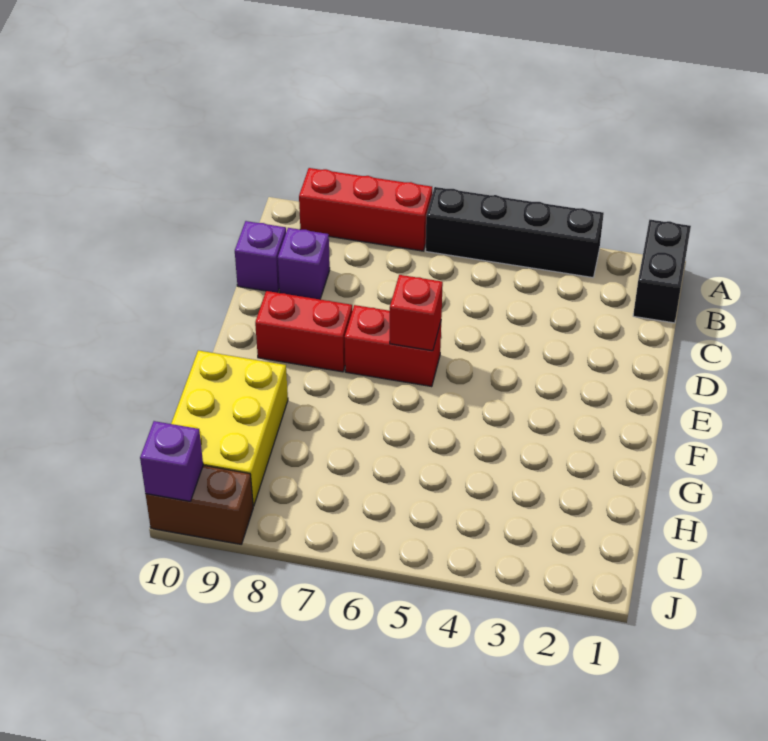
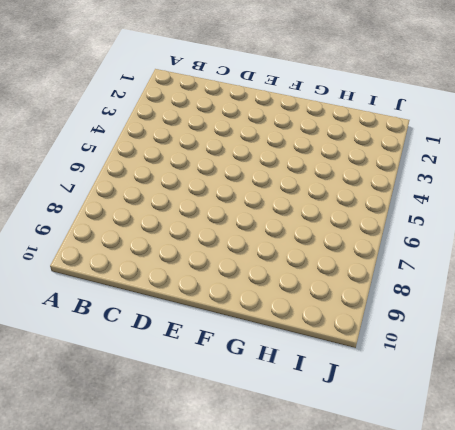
none -> black brick A1:B1 level 1
none -> black brick A3:A6 level 1

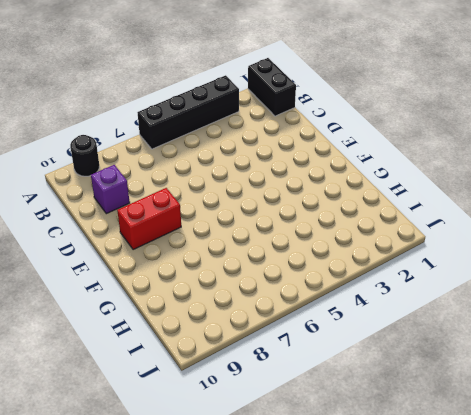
black round brick A9 level 1 -> red brick A7:A9 level 1
none -> purple brick C10 level 1
none -> red brick E6:E7 level 1

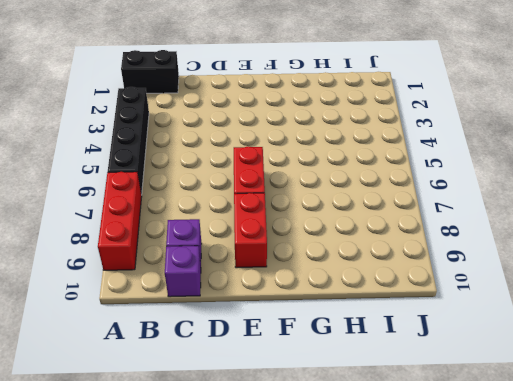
none -> yellow brick G9:I10 level 1
none -> brown brick J9:J10 level 1

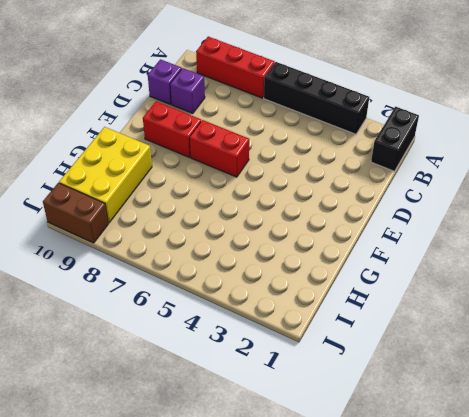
none -> red brick E6 level 2
none -> purple brick J10 level 2

